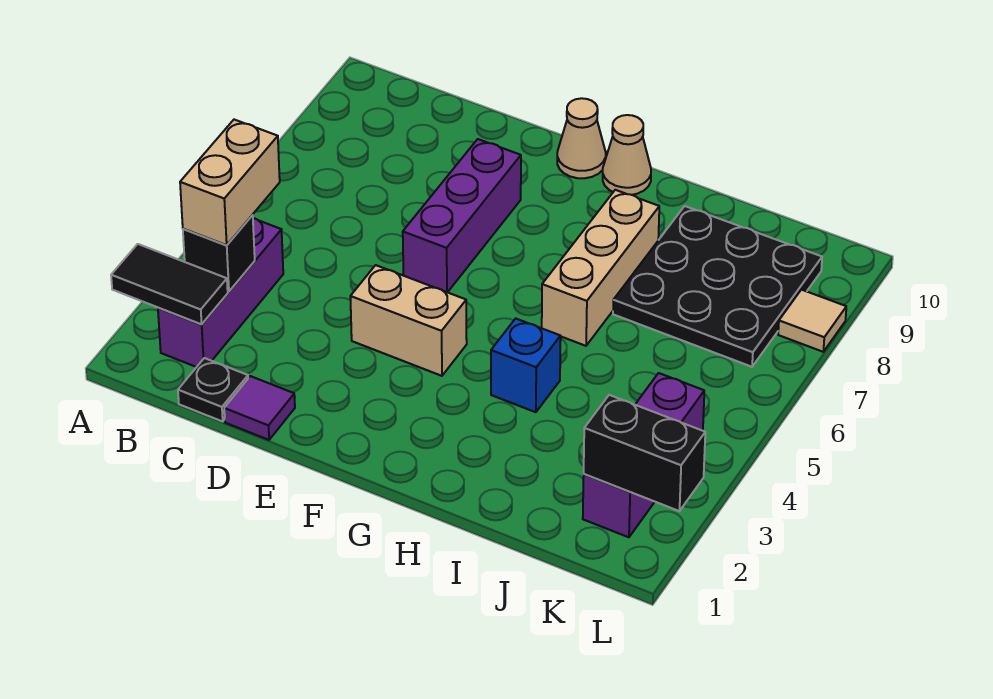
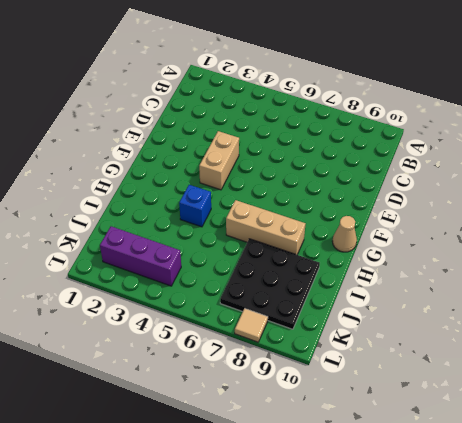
none -> purple brick B2:B4 level 1
none -> black plate C1 level 1
none -> purple tile D1 level 1

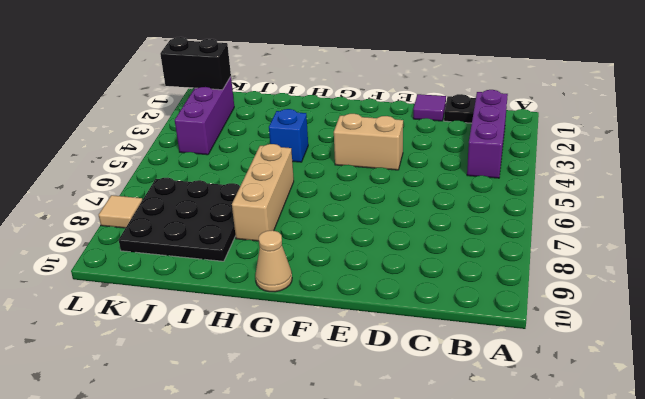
none -> purple brick E6:E8 level 1
none -> tan cone F10 level 1
none -> black tile A2:B2 level 2

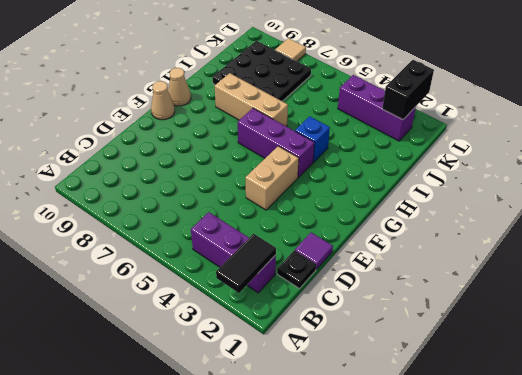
purple brick G4:G6 level 1 -> purple brick E6:E8 level 1
none -> black brick B3 level 2
none -> tan brick B3:B4 level 3

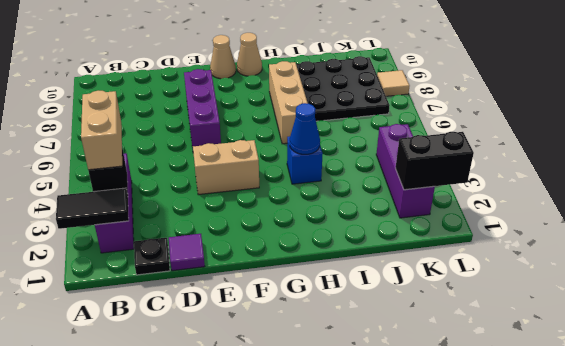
blue cone H4 level 2 -> none

